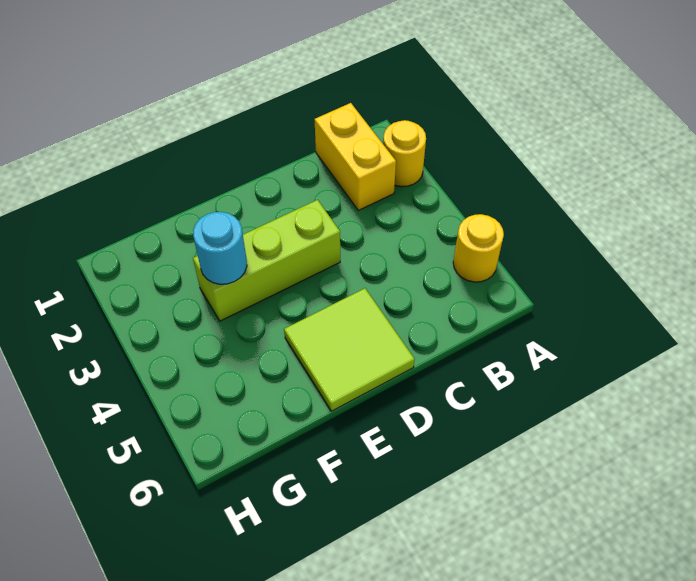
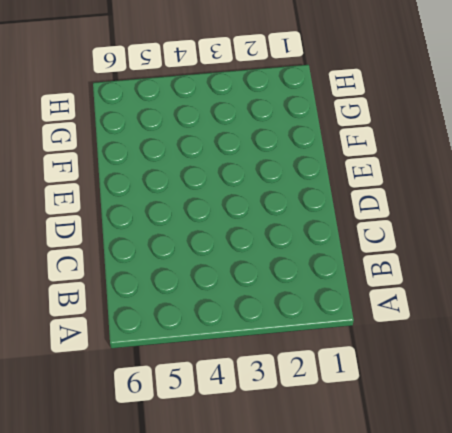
none -> yellow round brick A2 level 1
none -> yellow round brick A5 level 1

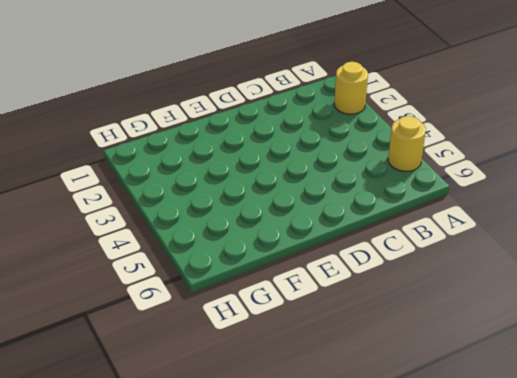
none -> yellow brick B1:B2 level 1
none -> lime brick D3:F3 level 1

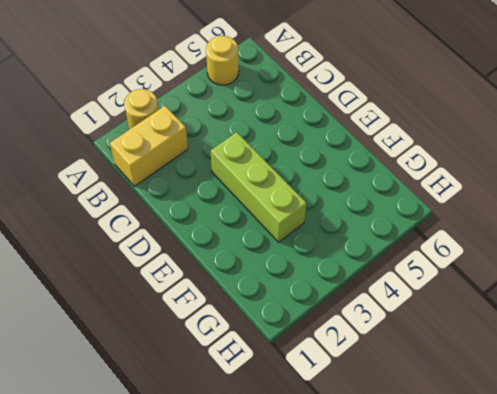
none -> lime tile D5:E6 level 1
none -> cyan round brick F3 level 2

